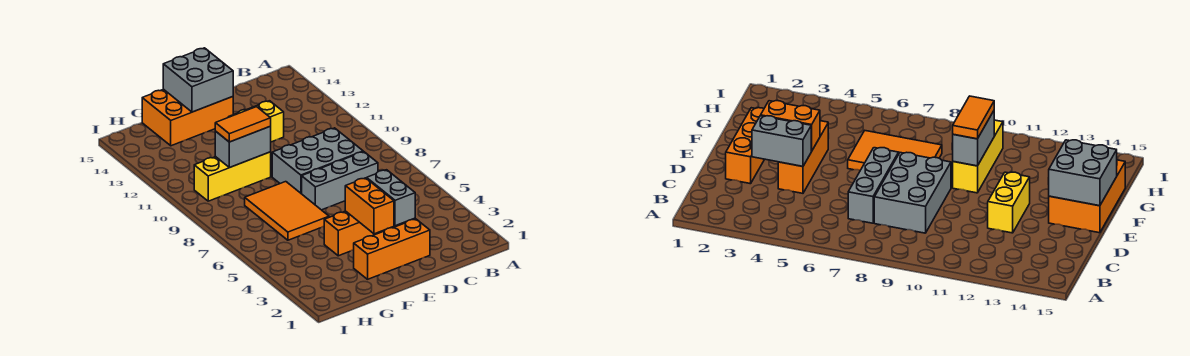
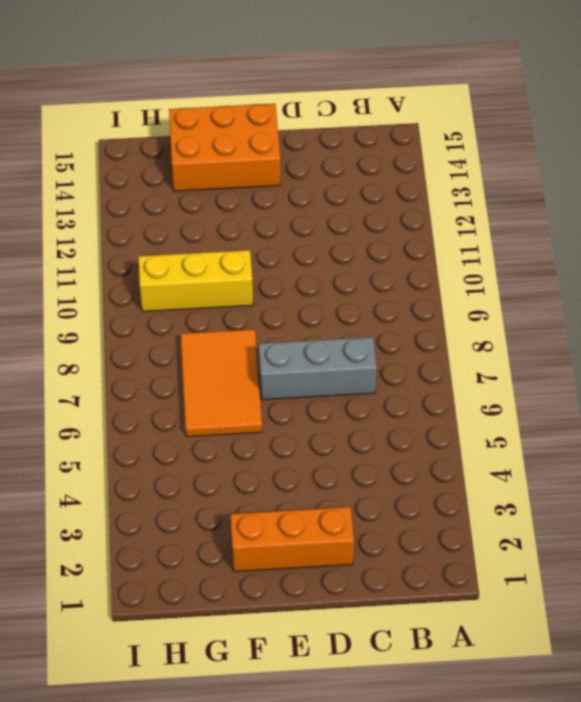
none -> grey brick C8:E9 level 1
none -> orange brick D4:F4 level 1
none -> yellow brick D12:E12 level 1

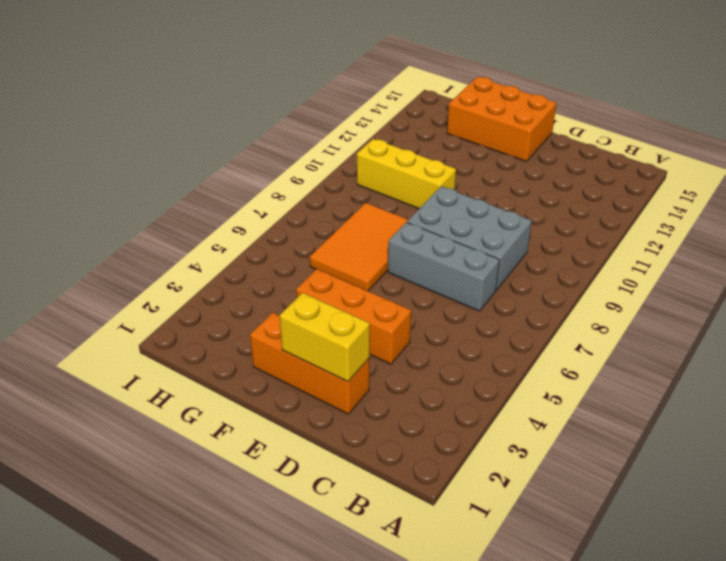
yellow brick D2:E2 level 2 -> yellow brick D12:E12 level 1
none -> grey brick D3:D4 level 2
none -> orange brick E3:E4 level 2
none -> grey brick E14:F15 level 2

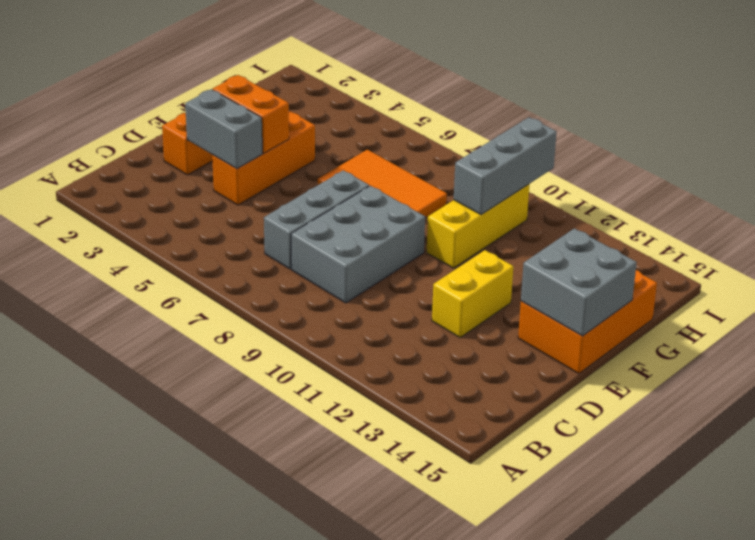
grey brick G10:I10 level 2 -> grey brick F10:G10 level 2
none -> orange tile F10:G10 level 3

